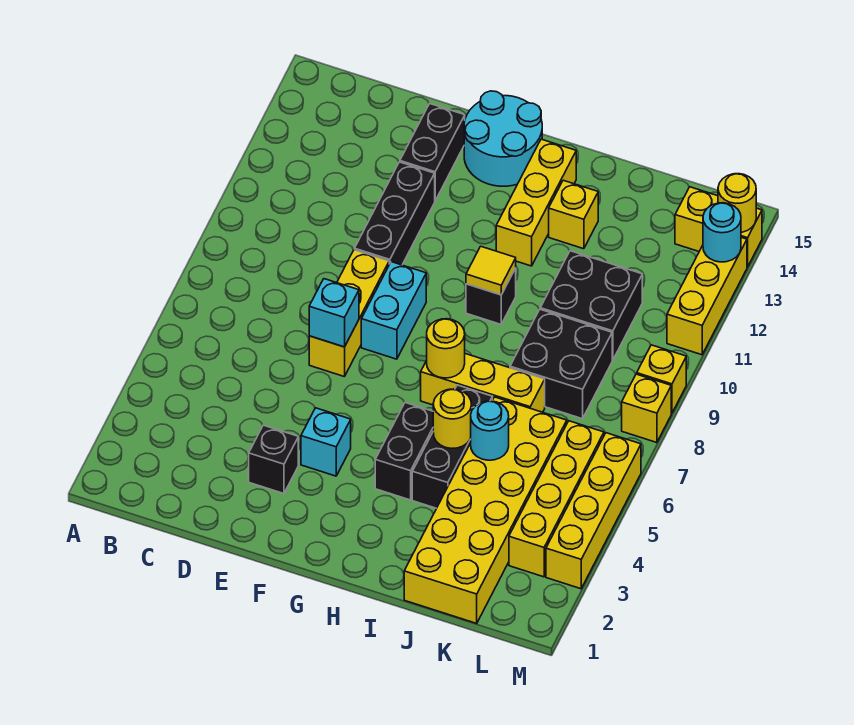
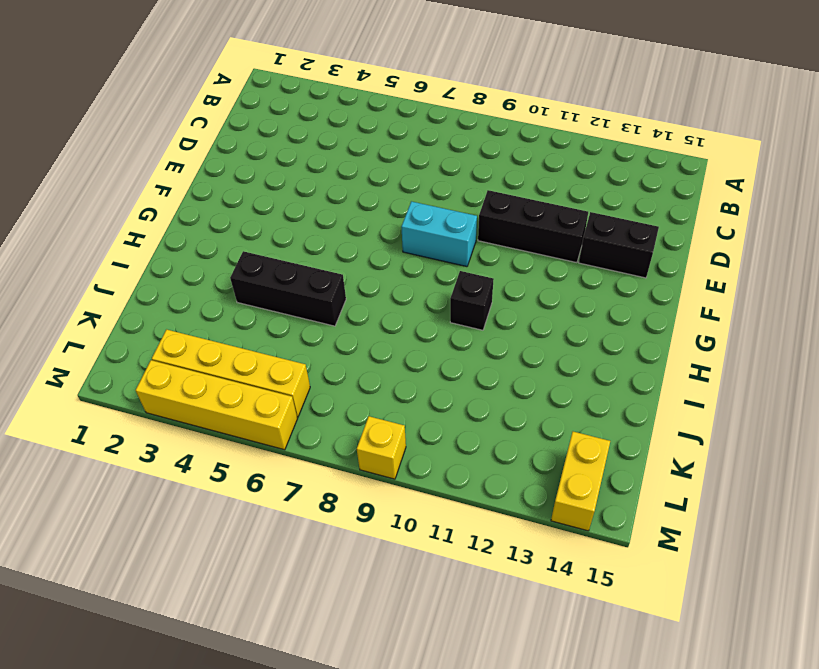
none -> black brick E3 level 1
none -> yellow brick E7:E9 level 1
none -> cyan brick F4 level 1

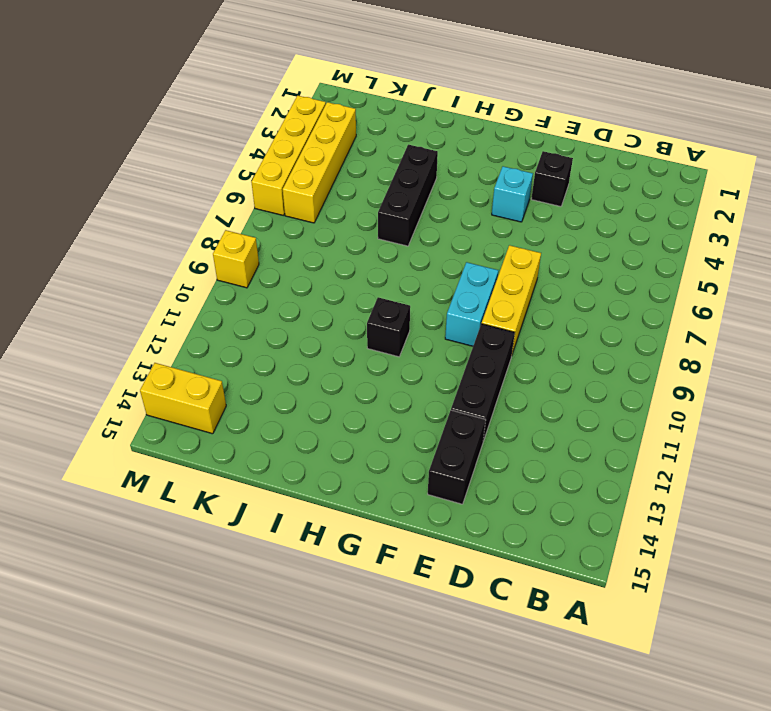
none -> cyan round brick F14:G15 level 1
none -> black brick H4:H5 level 1
none -> yellow brick H7:J7 level 1

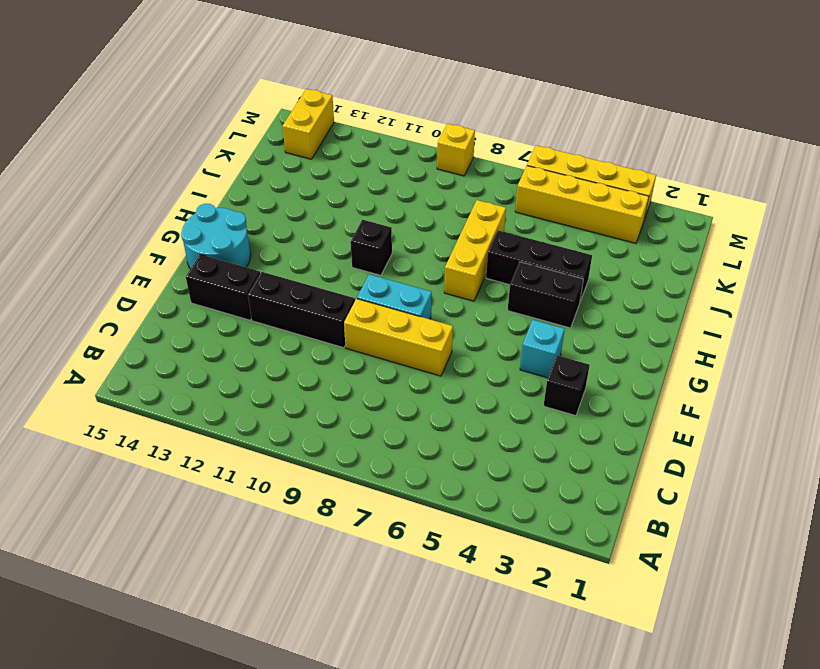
none -> yellow brick H12:H14 level 1
none -> yellow brick I13 level 1
none -> yellow brick J1:K6 level 1

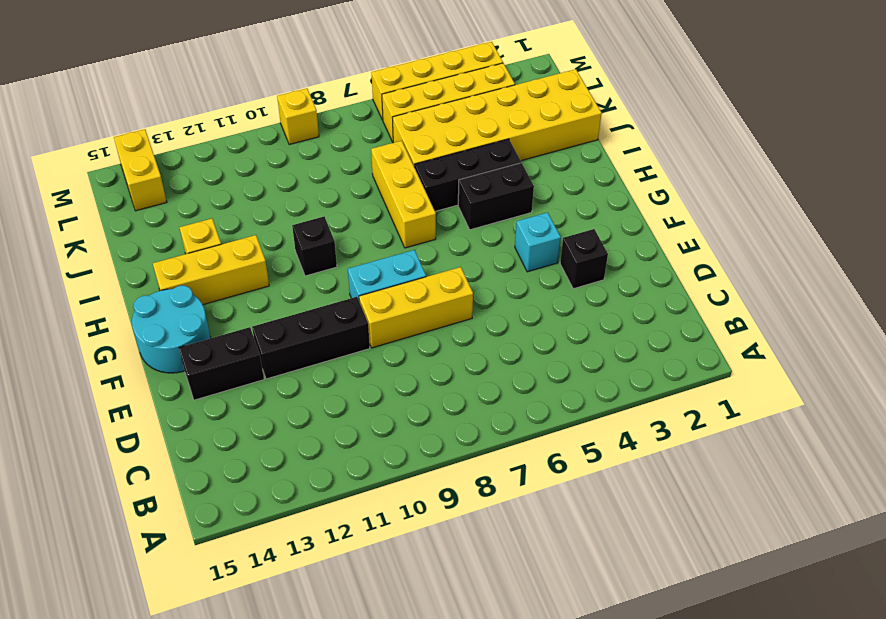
none -> black brick J8:K9 level 1
none -> black brick J10:K11 level 1
none -> yellow brick M8 level 1

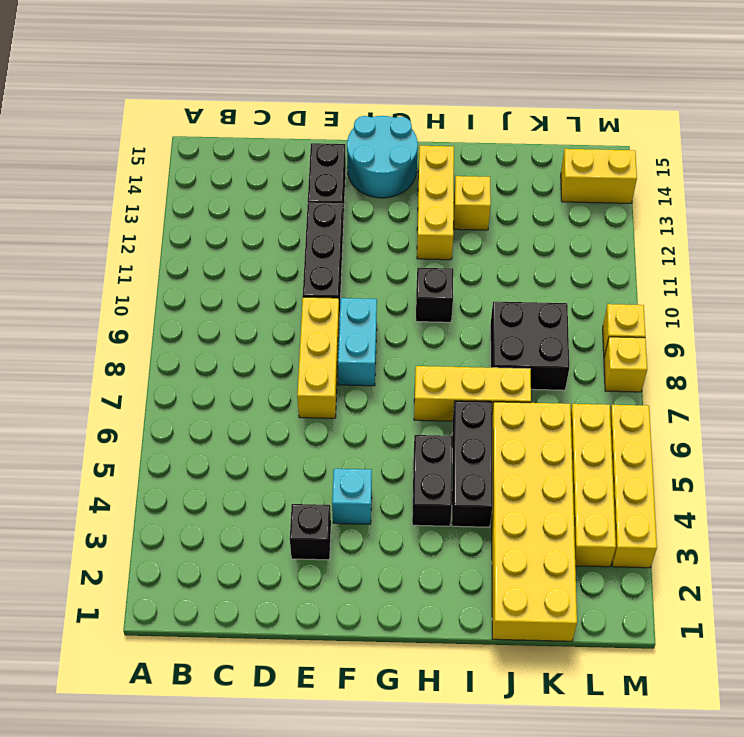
none -> black brick J10:K11 level 1
none -> yellow brick M11:M13 level 1
none -> cyan brick E7 level 2

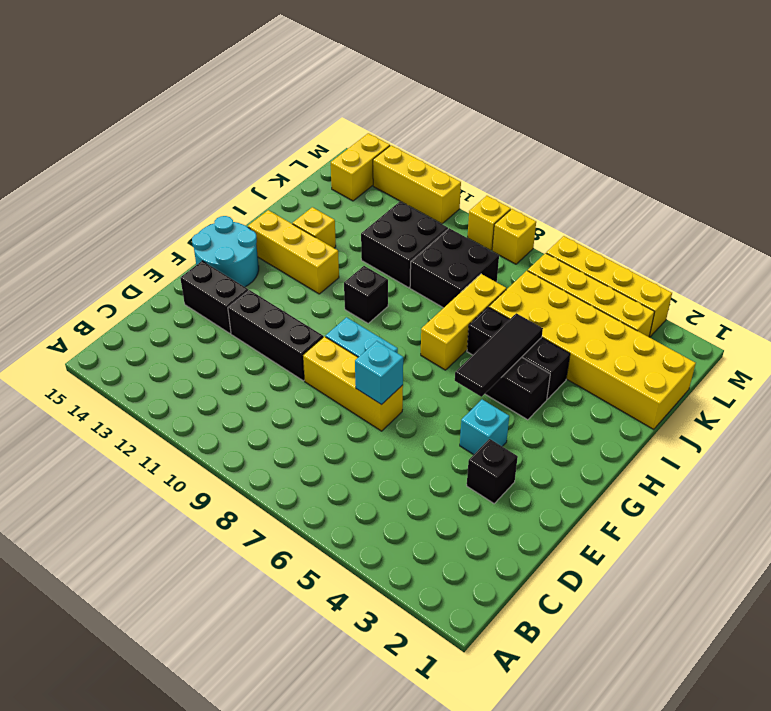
black tile G5:I5 level 2 -> yellow round brick I5 level 2
none -> yellow round brick H7 level 2
none -> yellow tile H10 level 2
none -> cyan round brick J5 level 2

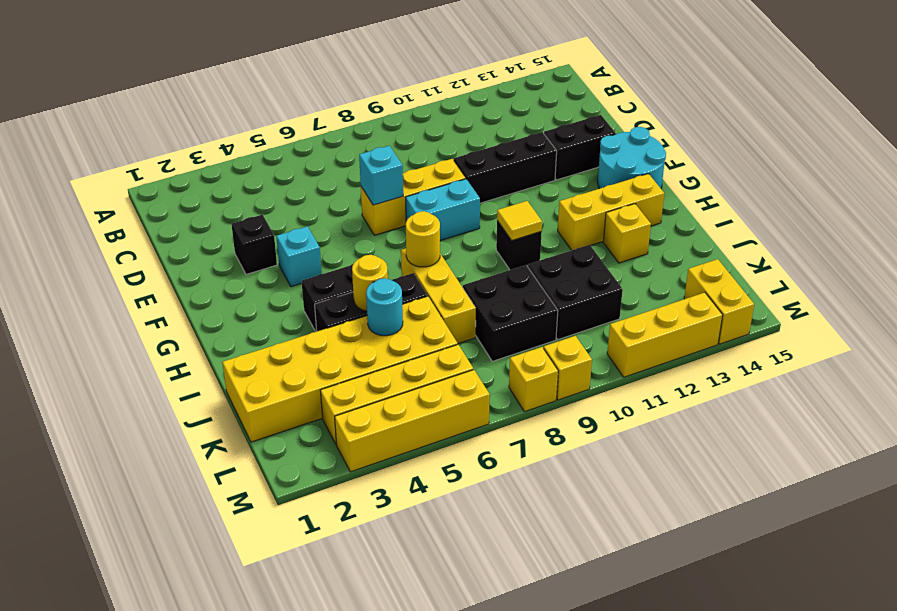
none -> cyan round brick M13 level 2
none -> yellow round brick M14 level 2

